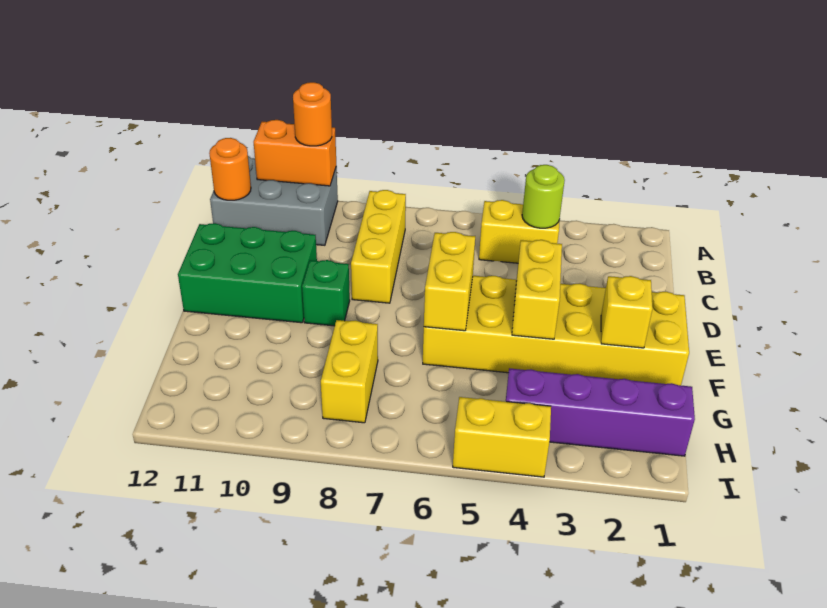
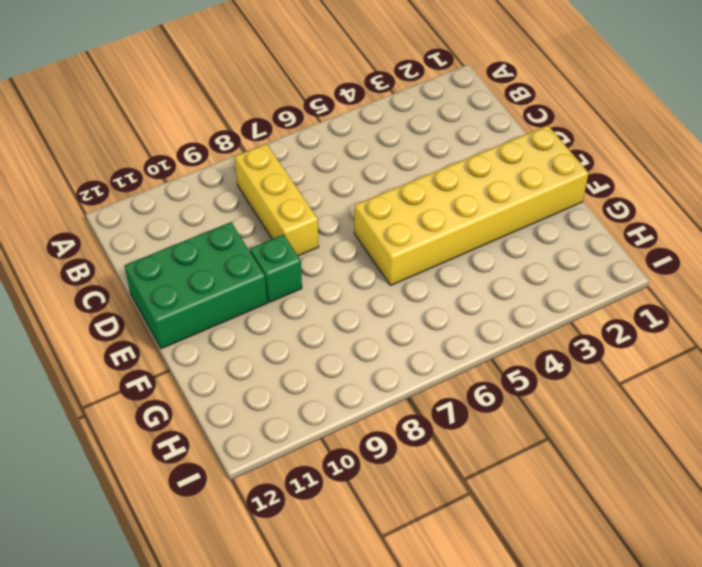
none -> grey brick A10:B12 level 1
none -> yellow brick B4:B5 level 1
none -> yellow brick G8:H8 level 1

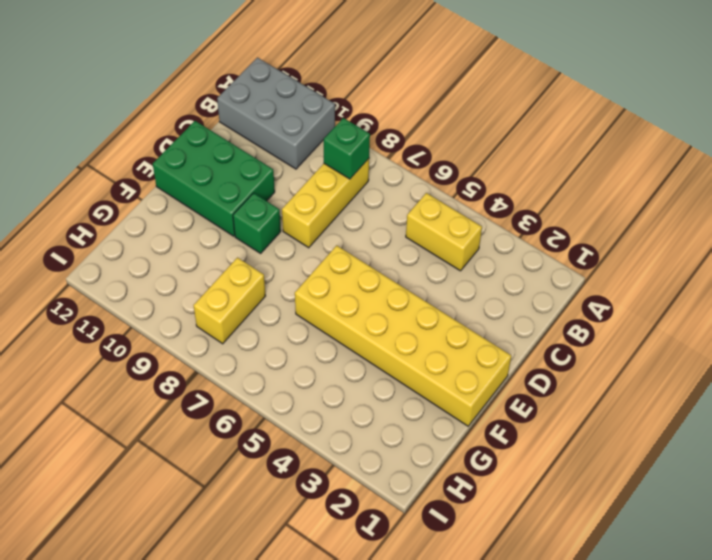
green brick B8 level 2 -> none
none -> purple brick H1:H4 level 1
none -> yellow brick I4:I5 level 1
none -> orange brick A10:A11 level 2

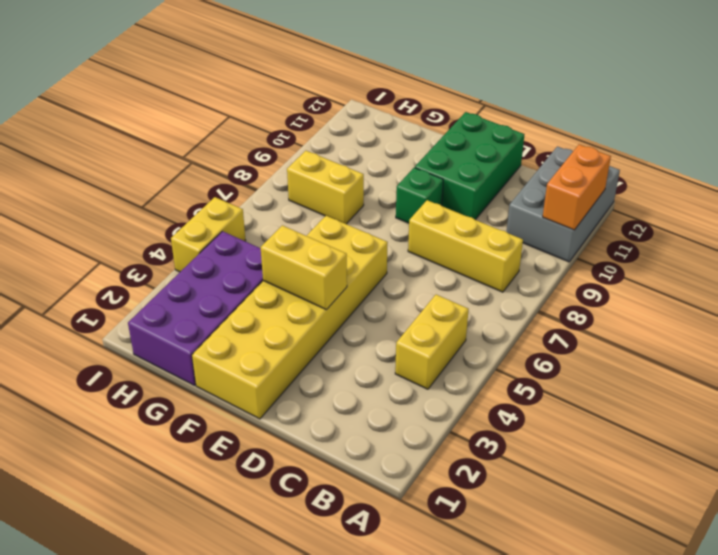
purple brick G1:H4 level 1 -> purple brick H1:H4 level 1
none -> lime round brick B4 level 2
none -> orange round brick B12 level 2
none -> yellow brick E6:F6 level 2

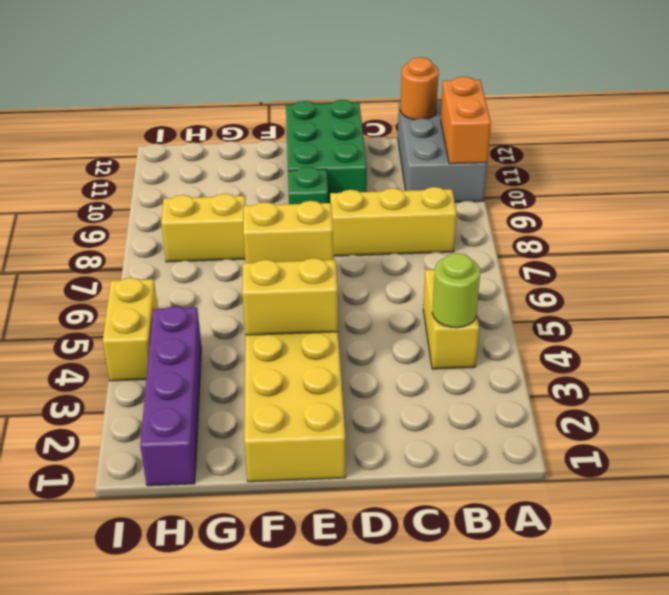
none -> yellow brick F2 level 2
none -> orange round brick A10 level 3

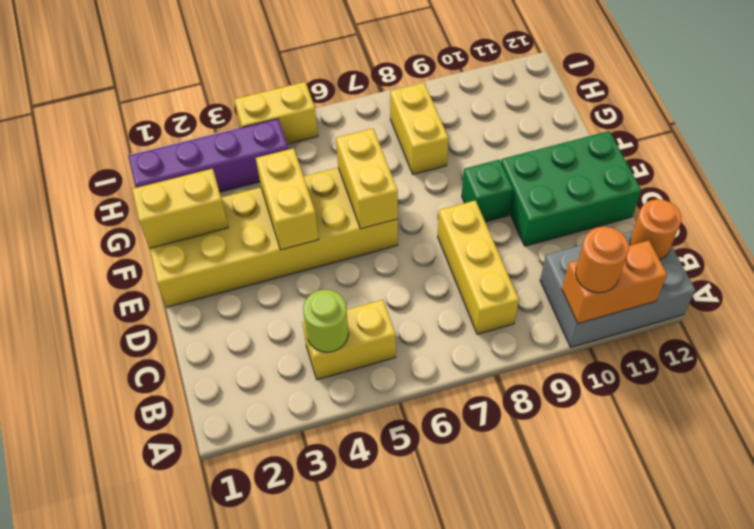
yellow brick F1:F2 level 2 -> yellow brick F2 level 2

